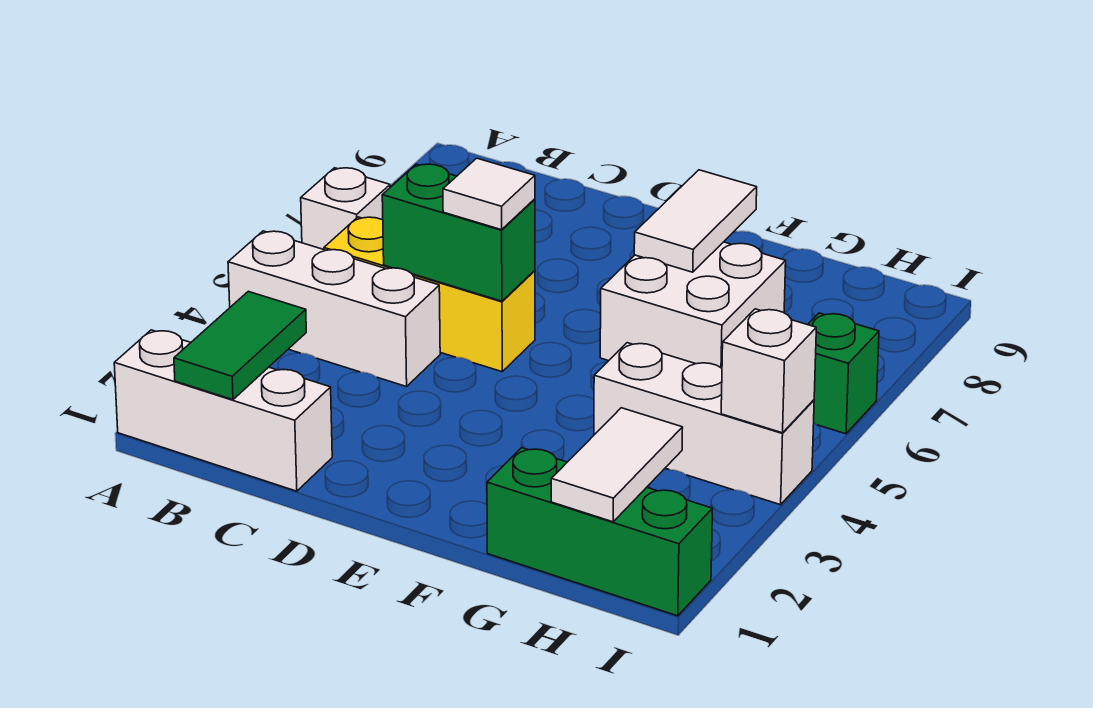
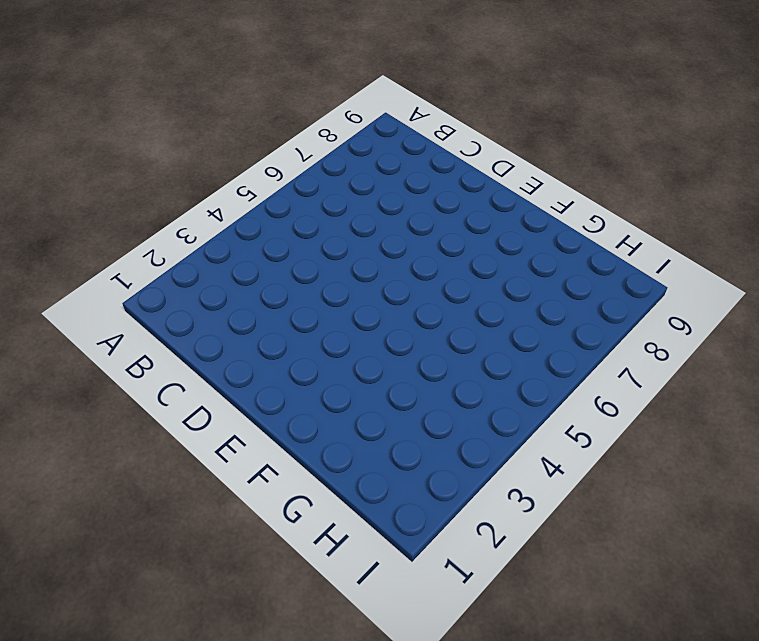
none -> white brick A1:C1 level 1
none -> white brick A4:C4 level 1
none -> white brick A6 level 1

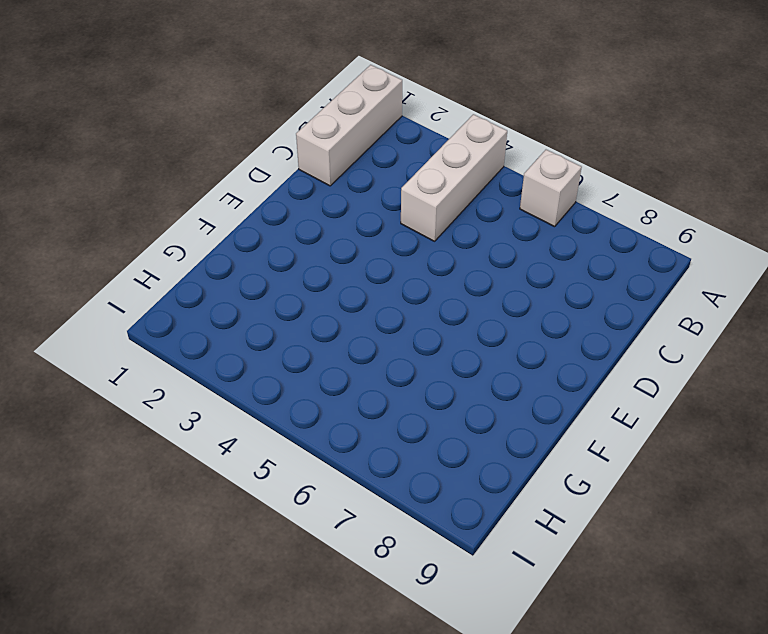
none -> yellow brick B5:D5 level 1
none -> white brick F6:G7 level 1
none -> green brick G1:I1 level 1

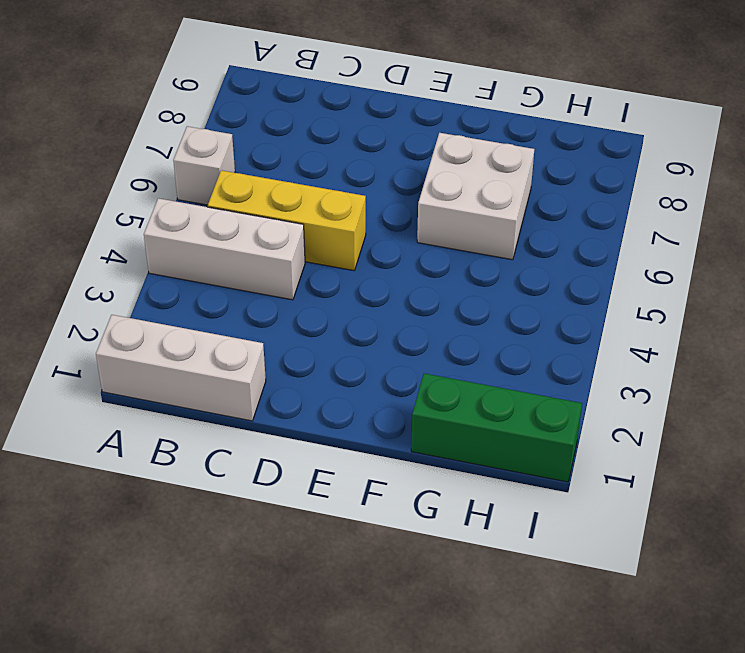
none -> white brick G4:I4 level 1
none -> green brick I6 level 1
none -> green tile B1:B2 level 2

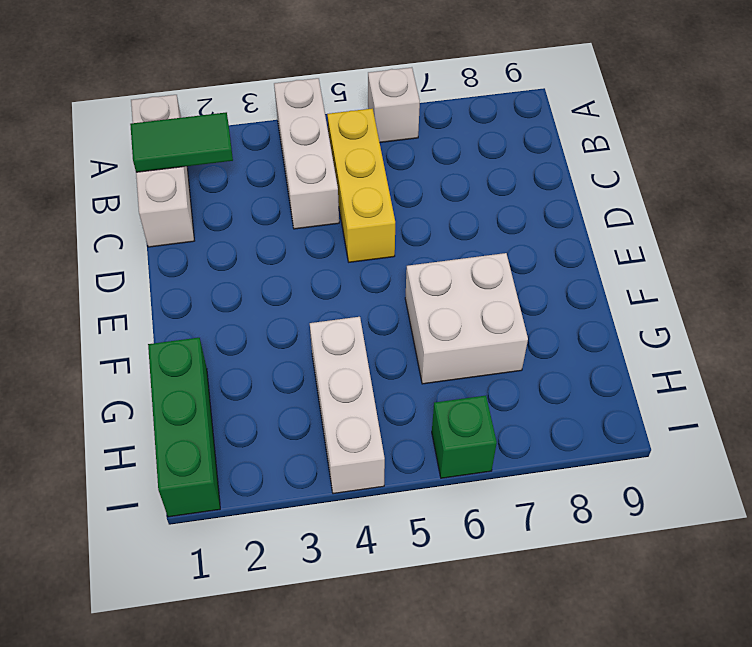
none -> green brick C5:D5 level 2
none -> white tile F7:F8 level 2
none -> white tile H1:H2 level 2

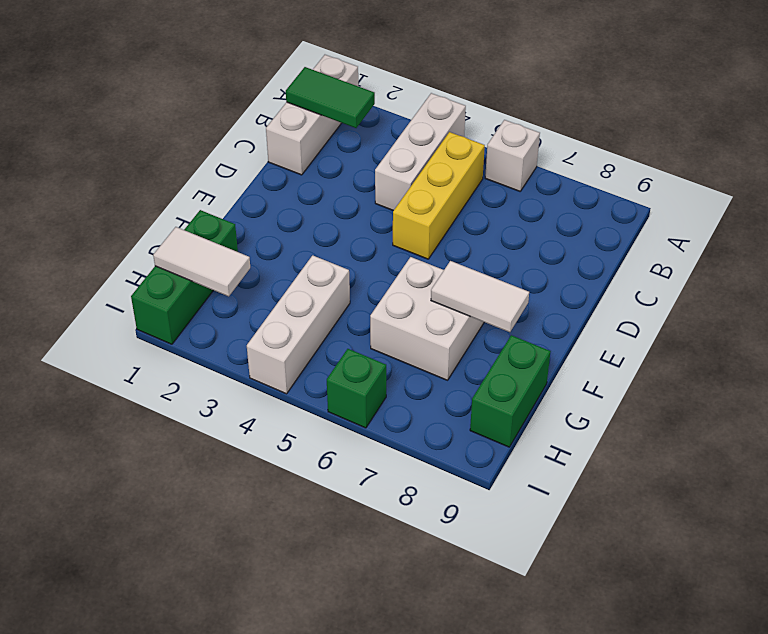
green brick G9:H9 level 1 -> green brick C5:D5 level 2
none -> white brick I4 level 2
none -> white tile D5 level 3

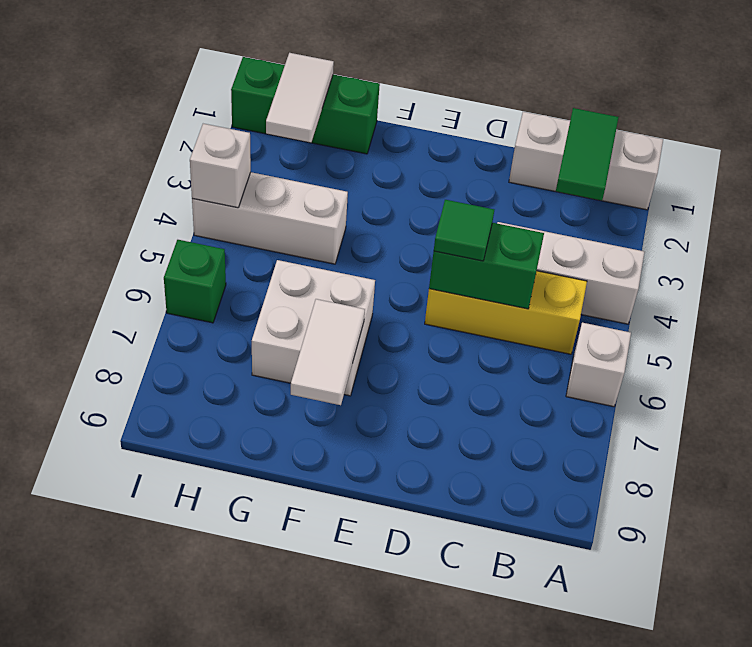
green tile D5 level 3 -> white tile D5 level 3

